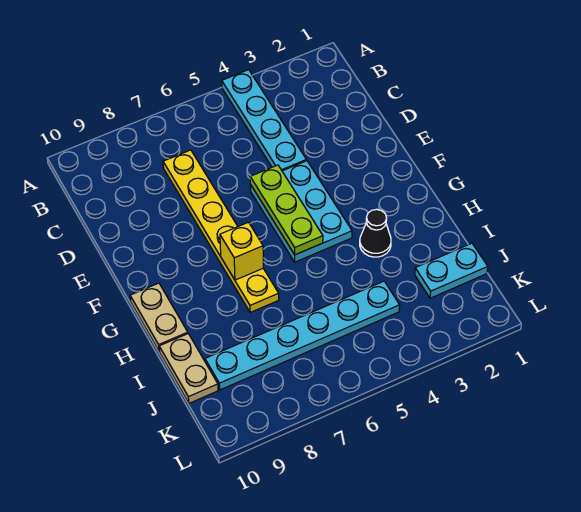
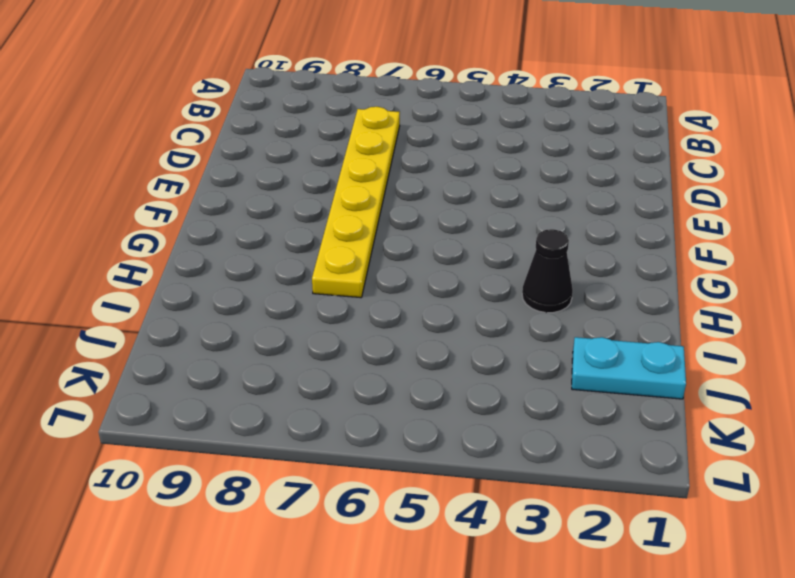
none -> cyan plate A4:D4 level 1
none -> cyan plate E4:G5 level 1

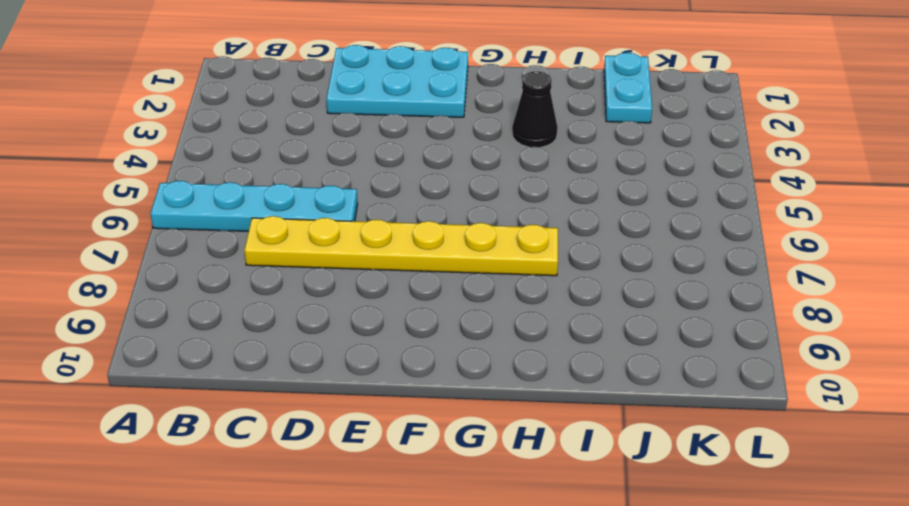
cyan plate A6:D6 level 1 -> cyan plate A4:D4 level 1
cyan plate D1:F2 level 1 -> cyan plate E4:G5 level 1
none -> tan plate G10:H10 level 1
none -> tan plate I10:J10 level 1

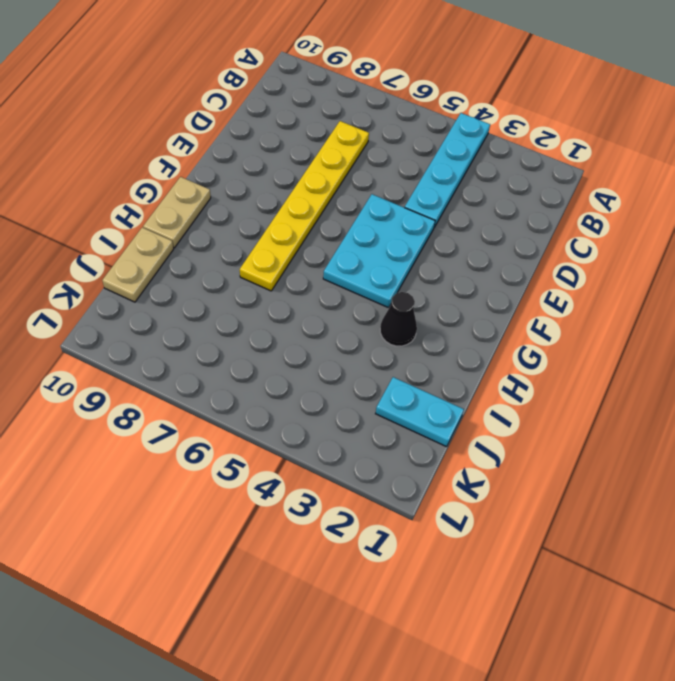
none -> cyan plate J4:J9 level 1
none -> lime plate E5:G5 level 2

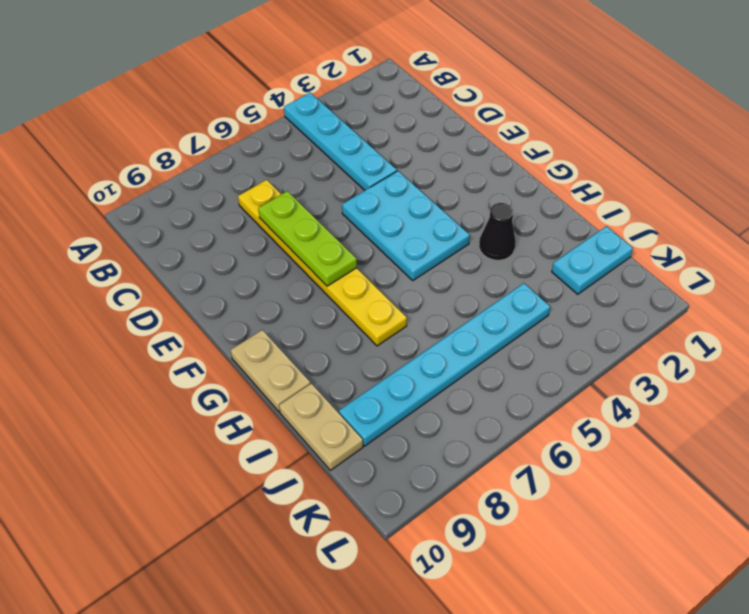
lime plate D7:F7 level 2 -> lime plate E5:G5 level 2
none -> yellow brick G7 level 2

